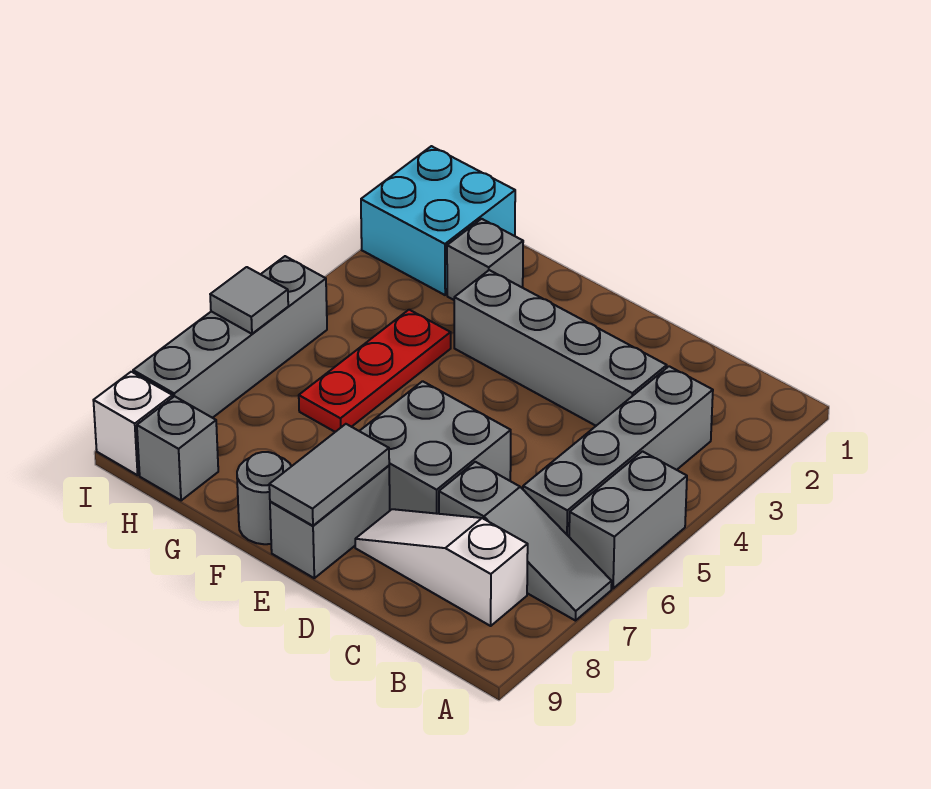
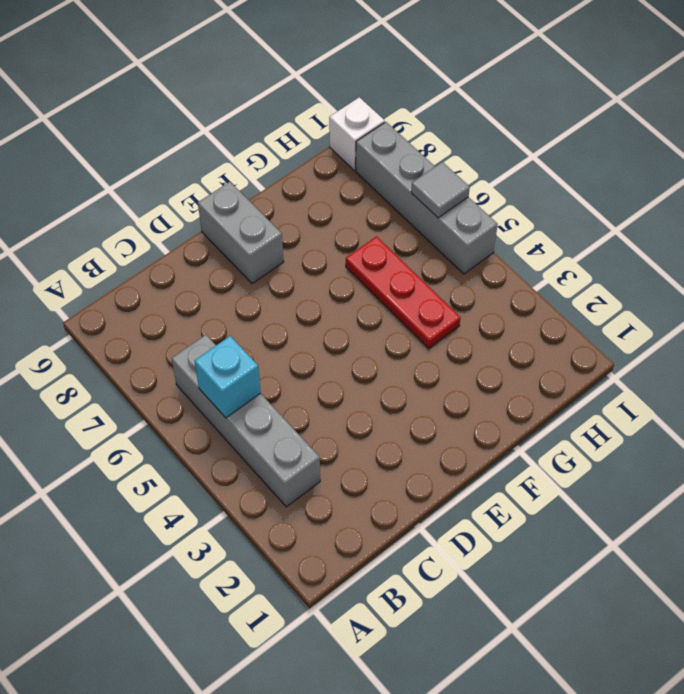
cyan brick B5 level 2 -> none
none -> grey brick A5:A6 level 1
none -> grey slope A7:C7 level 1 top C
none -> white slope B8:D8 level 1 top B

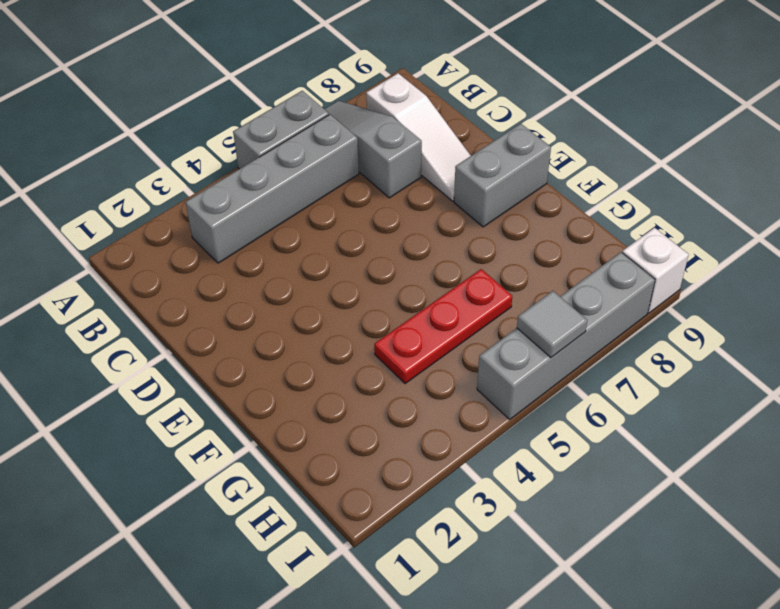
none -> grey brick C3:F3 level 1
none -> grey brick D6:E7 level 1
none -> grey round brick F9 level 1

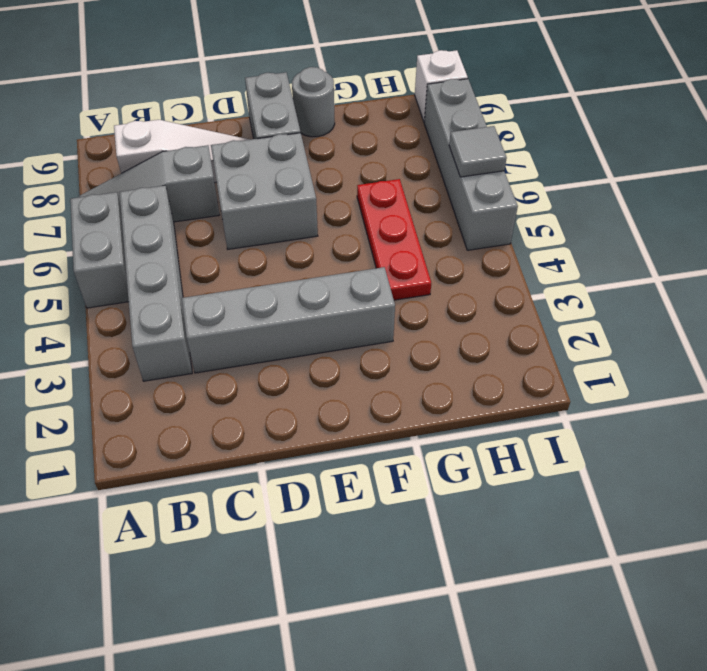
none -> grey brick G2 level 1
none -> cyan brick H1:I2 level 1
none -> grey brick H9 level 1

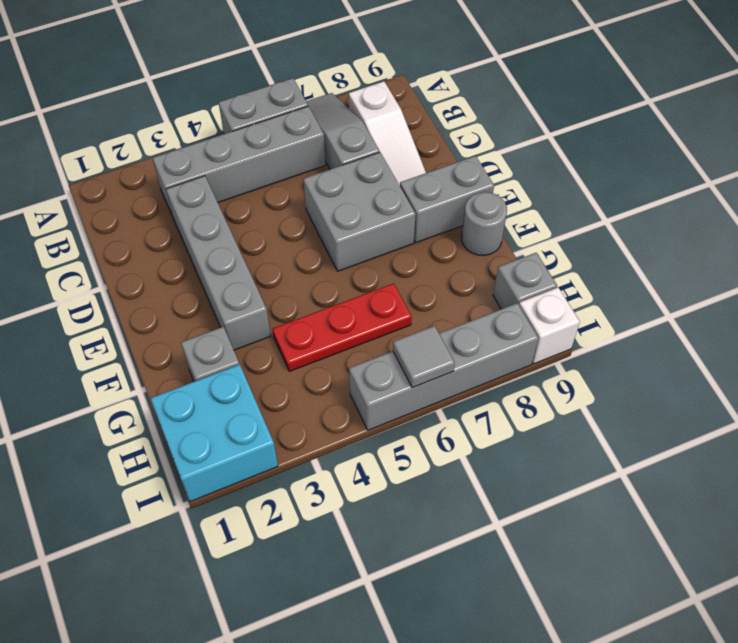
none -> grey tile E8:E9 level 2

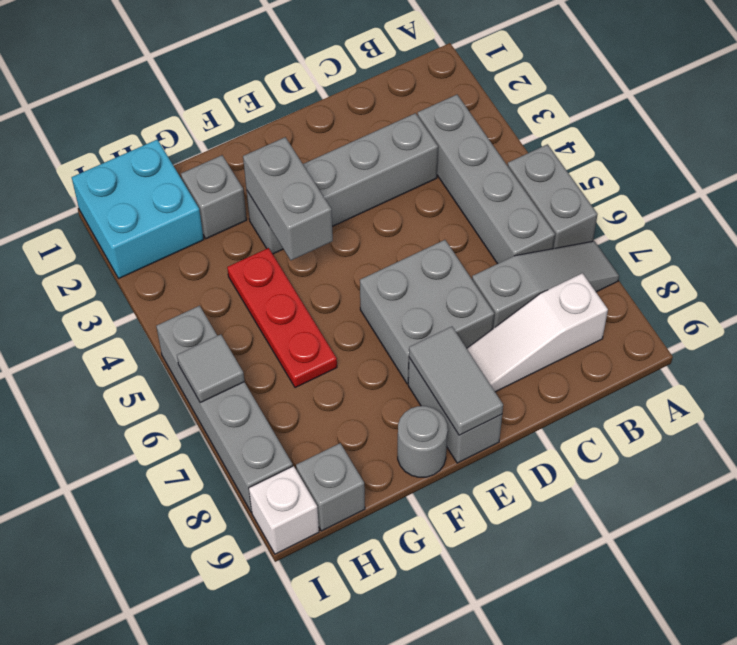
grey brick F3:F4 level 2 -> none

